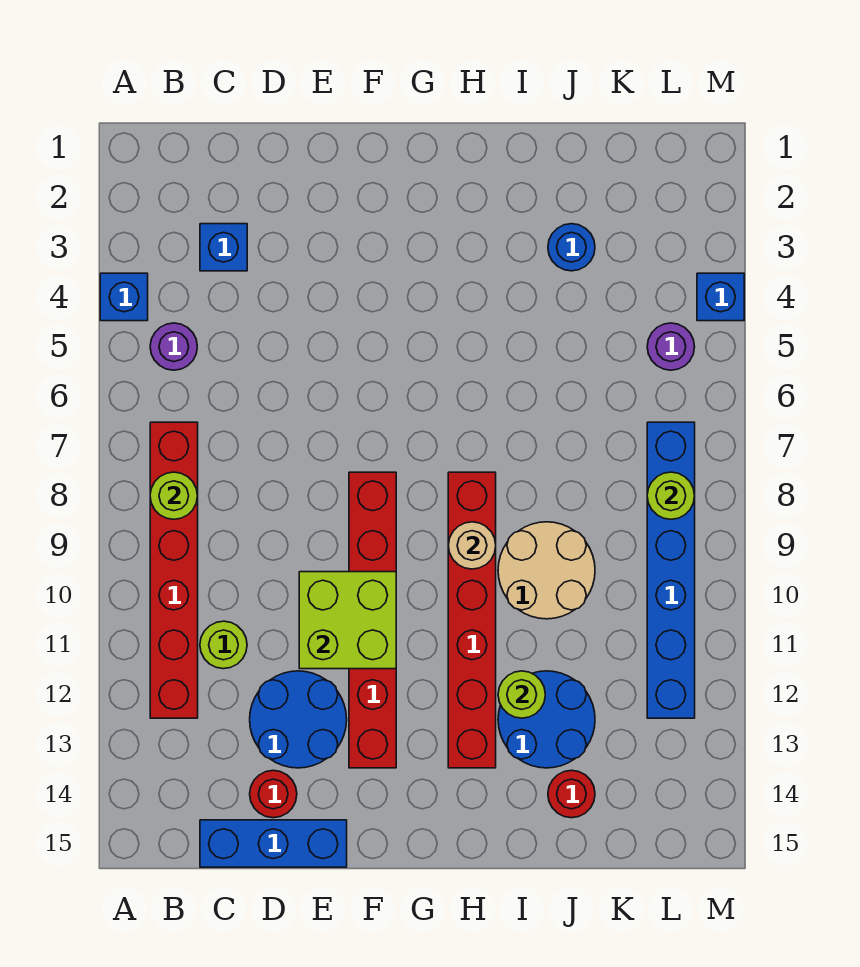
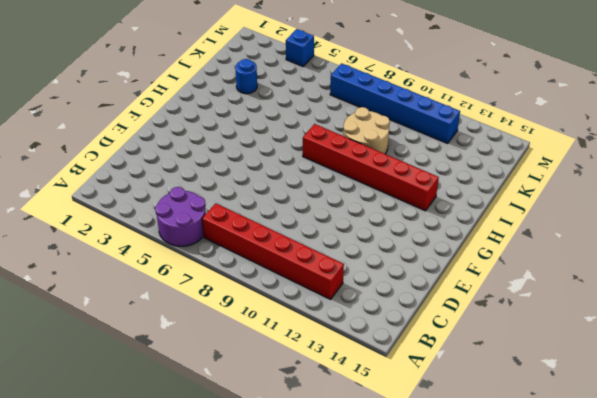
purple round brick A5:B6 level 1 -> purple round brick B5 level 1
none -> blue brick A4 level 1
none -> blue brick C3 level 1
none -> lime round brick C11 level 1

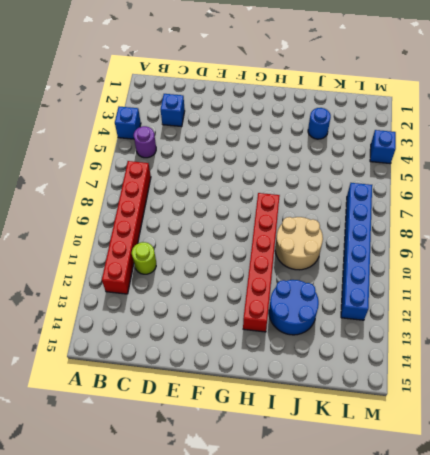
none -> blue brick C15:E15 level 1
none -> blue round brick D12:E13 level 1
none -> red round brick D14 level 1

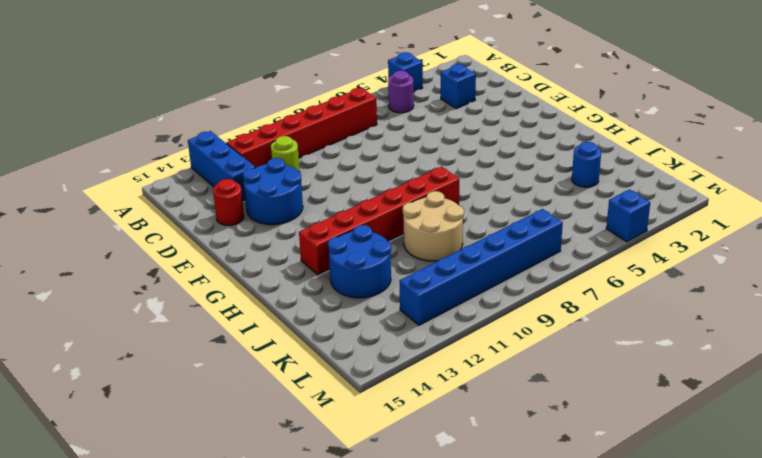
blue brick A13:C13 level 1 -> blue brick C15:E15 level 1
none -> red brick F8:F13 level 1
none -> red round brick J14 level 1
none -> purple round brick L5 level 1

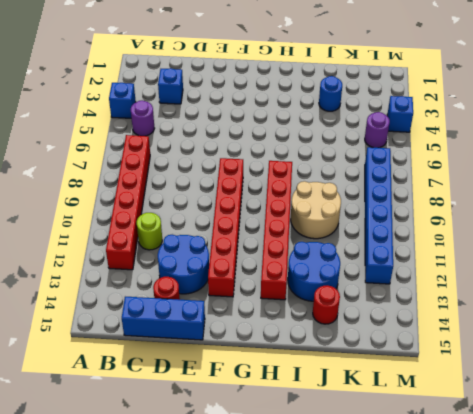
none -> lime round brick B8 level 2
none -> lime brick E10:F11 level 2
none -> tan round brick H9 level 2

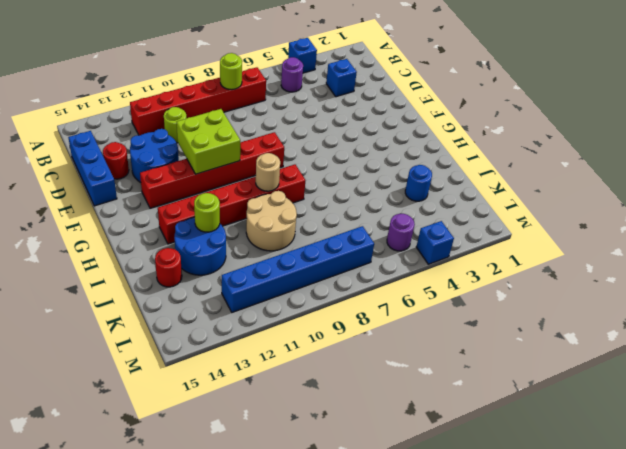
none -> lime round brick L8 level 2

